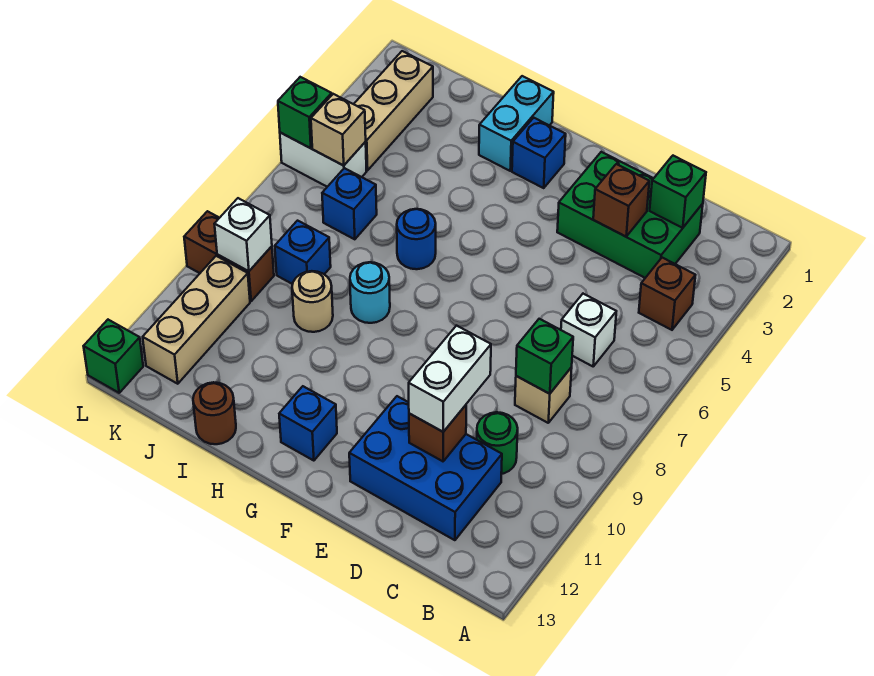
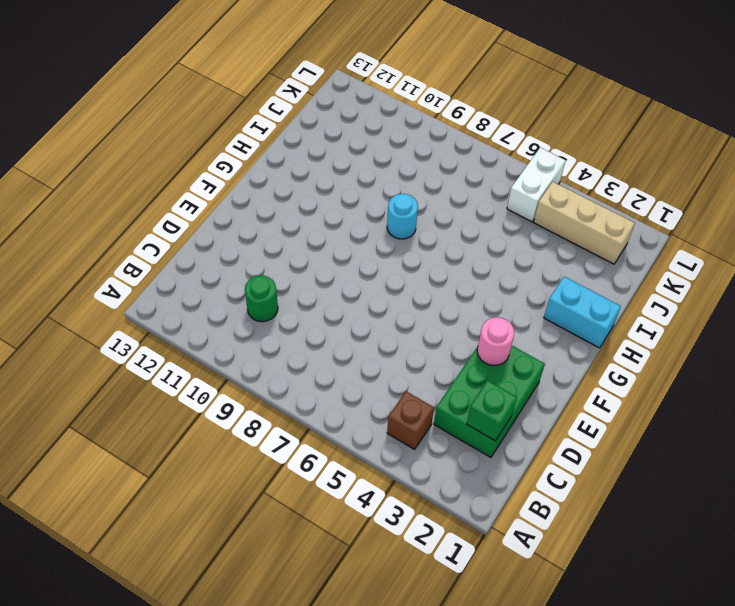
pink round brick E3 level 2 -> none
none -> white brick C6 level 1
none -> tan brick C8 level 1
none -> blue brick C11:E12 level 1

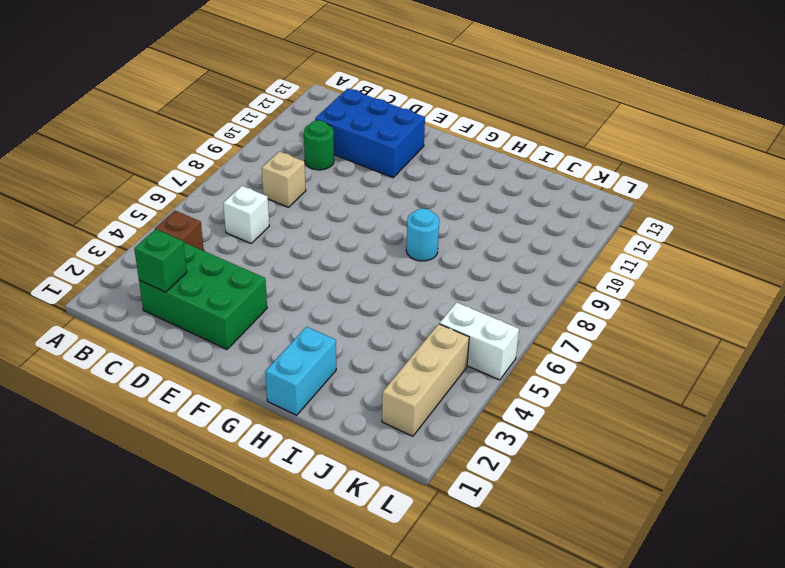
none -> blue brick G2 level 1
none -> blue brick G12 level 1
none -> blue round brick H6 level 1

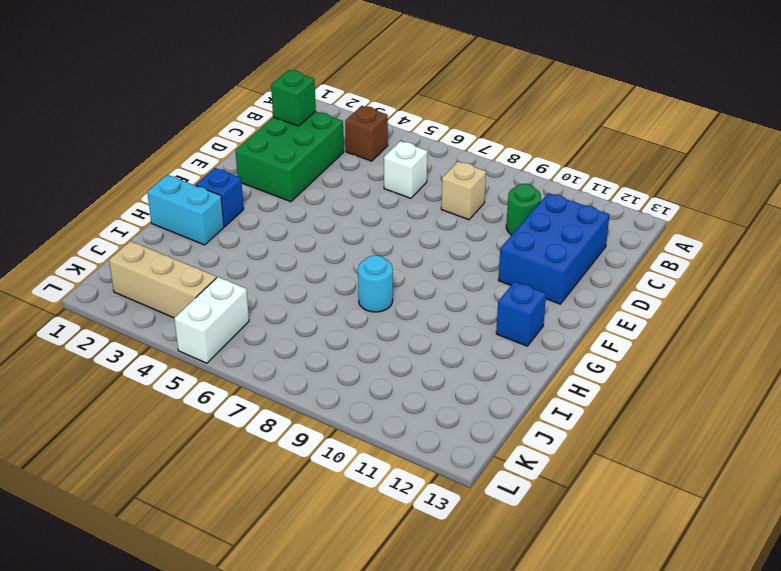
none -> blue round brick H6 level 1
none -> tan round brick I9 level 1
none -> brown round brick I13 level 1

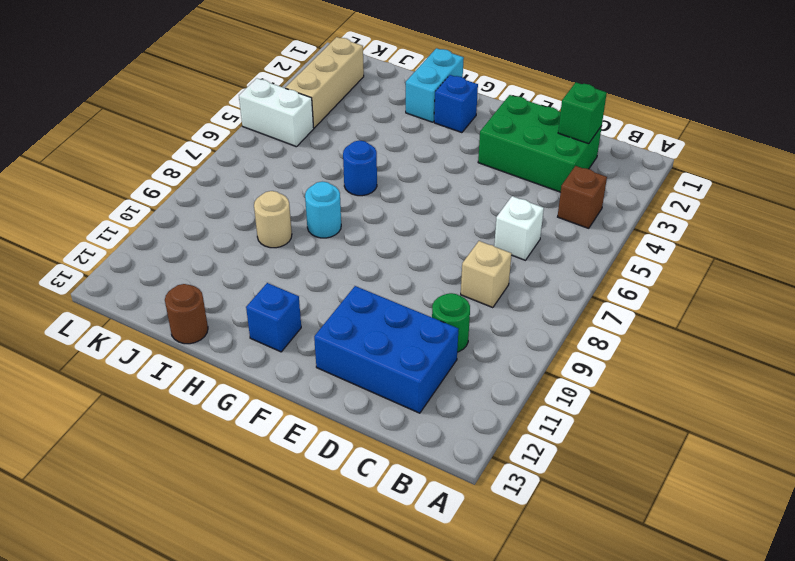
none -> blue brick J6 level 1
none -> blue brick J8 level 1
none -> brown brick K9:L9 level 1

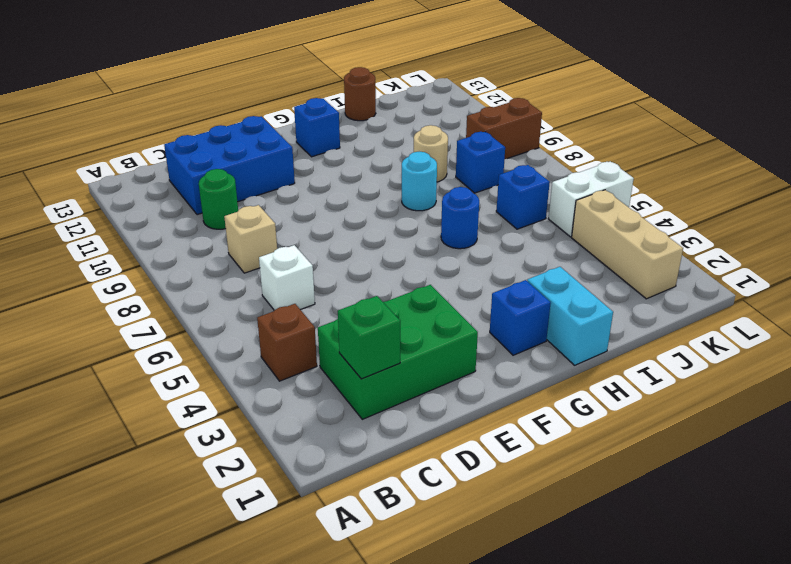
none -> tan brick K10:K12 level 1
none -> green brick L13 level 1
none -> green brick C8 level 2

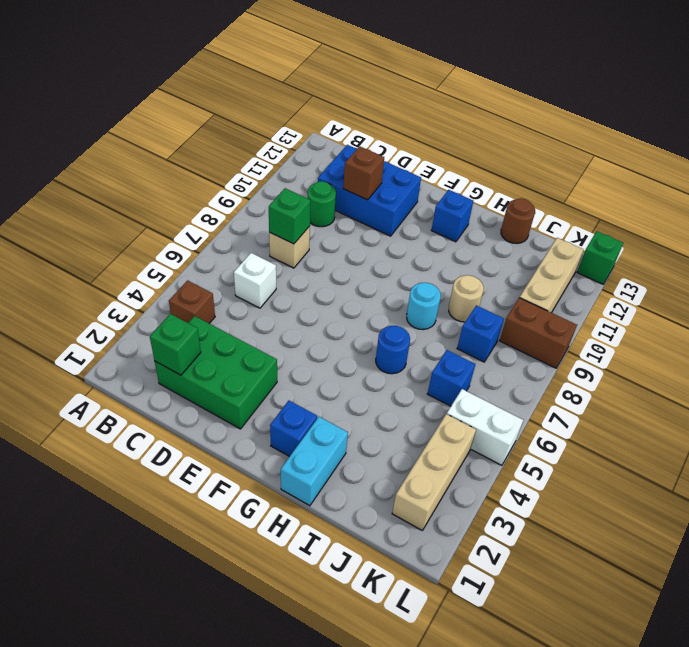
none -> brown brick D3 level 2
none -> tan brick K5 level 2
none -> white brick K9 level 2

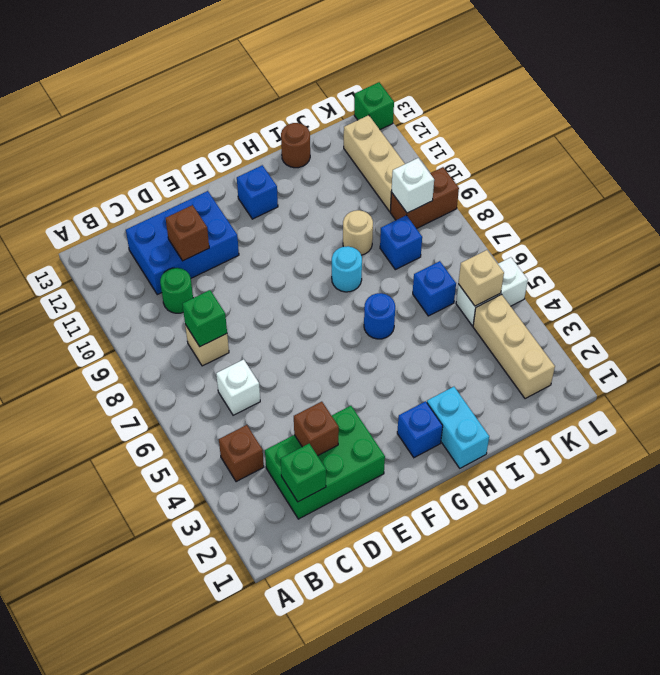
none -> green brick L5 level 2
none -> white brick D10:D11 level 3

